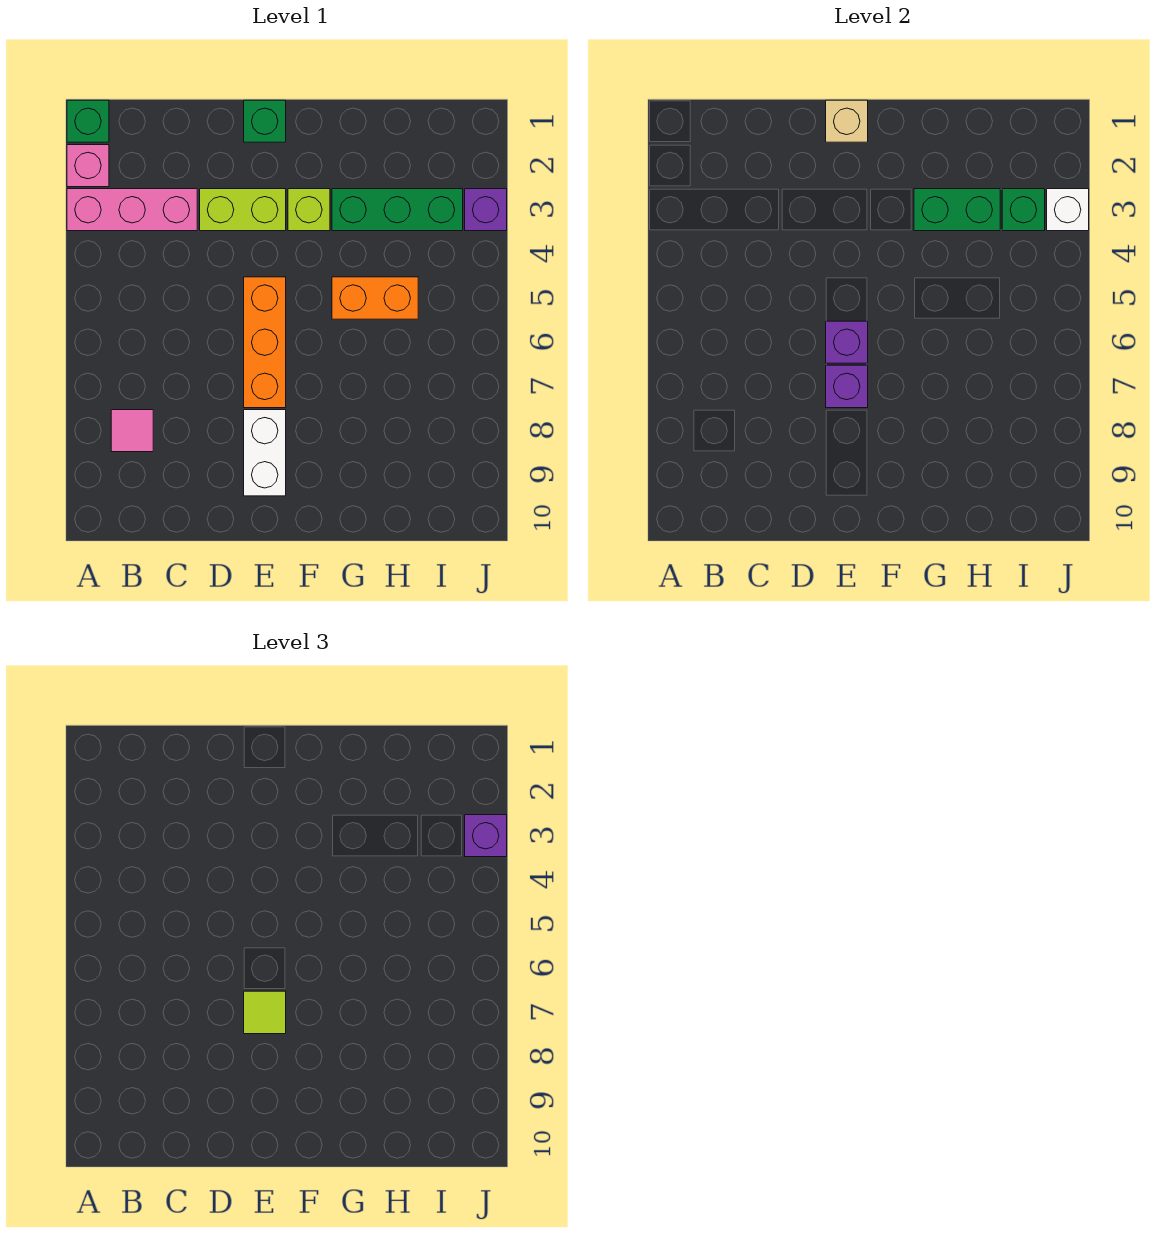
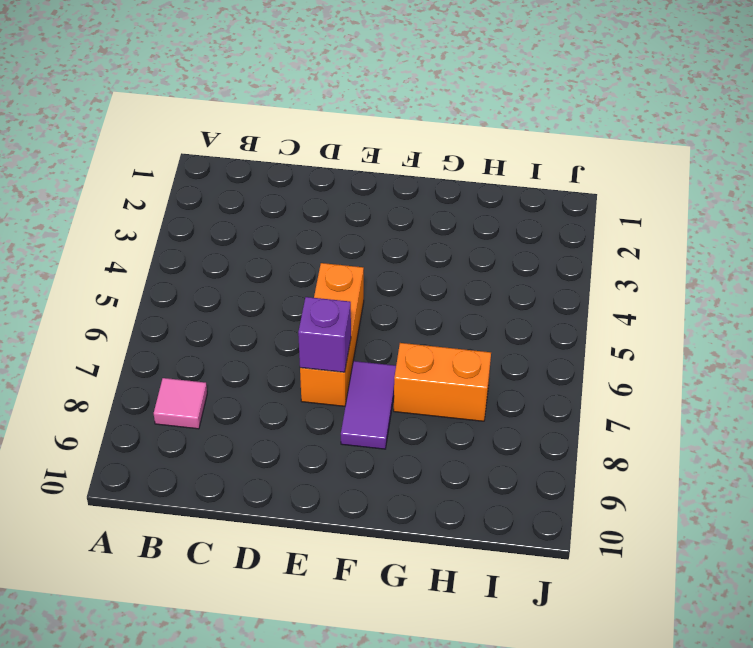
purple tile F7:F8 level 1 -> none
orange brick G7:H7 level 1 -> orange brick G5:H5 level 1
none -> green brick A1 level 1
none -> pink brick A2 level 1
none -> pink brick A3:C3 level 1

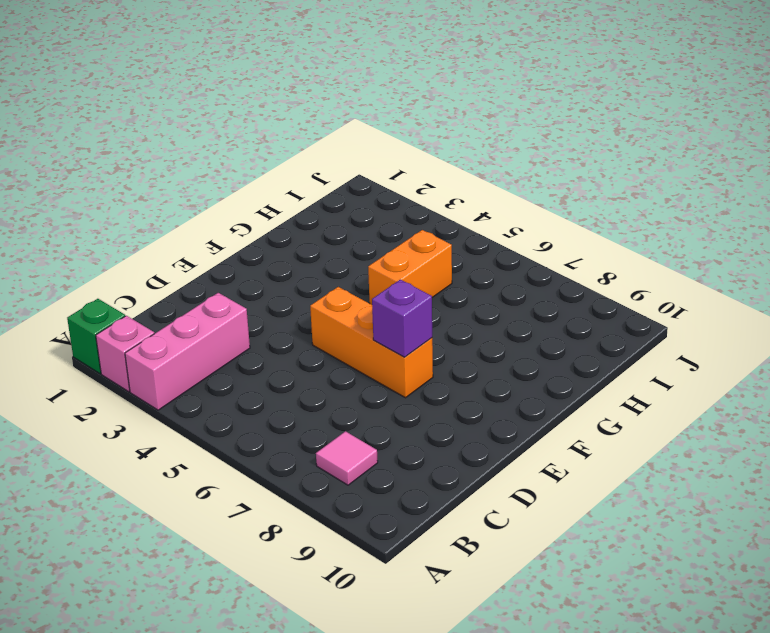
none -> lime brick D3:E3 level 1
none -> green brick E1 level 1
none -> white brick E8:E9 level 1

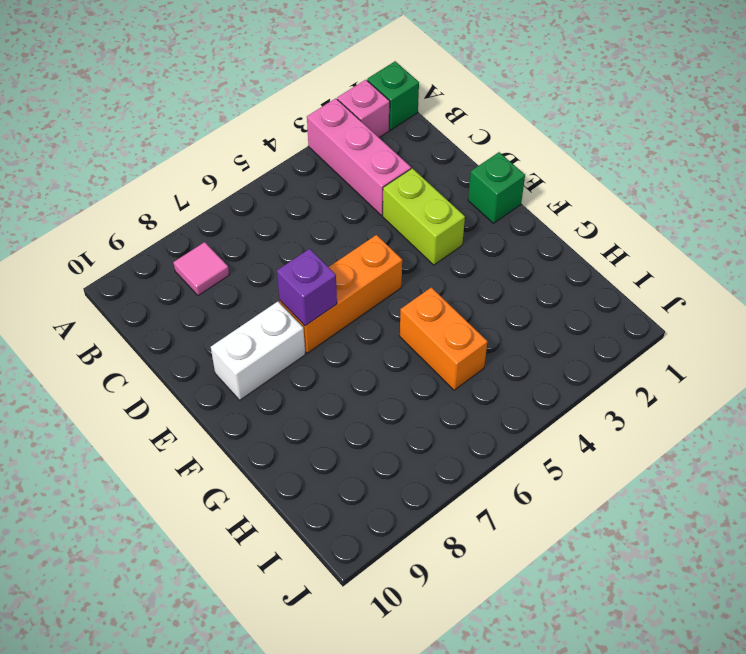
none -> lime brick F3 level 1
none -> green brick G3:I3 level 1
none -> purple brick J3 level 1

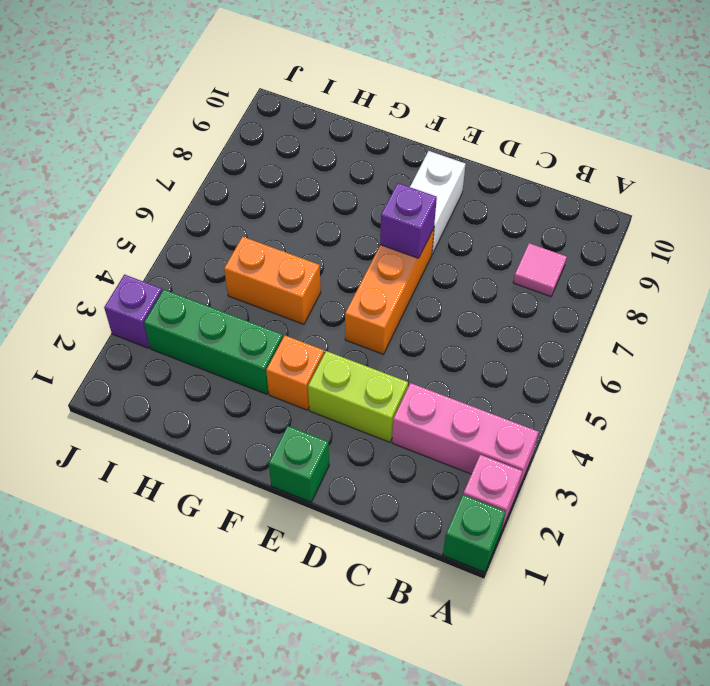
orange brick F3 level 1 -> lime brick F3 level 1
none -> tan brick E1 level 2
none -> purple brick E6 level 2
none -> green brick G3:H3 level 2

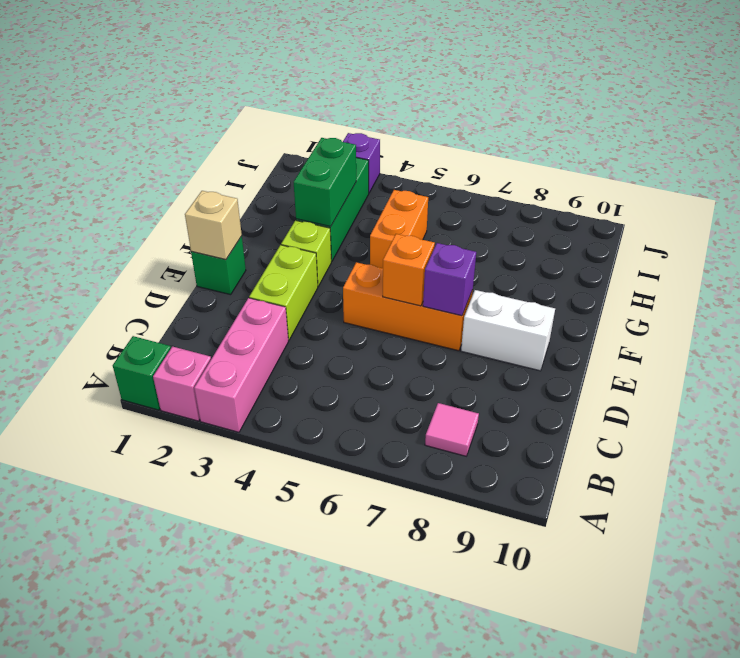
orange brick E6 level 2 -> purple brick E6 level 2
none -> green brick I3 level 2
none -> white brick J3 level 2
none -> lime tile E7 level 3

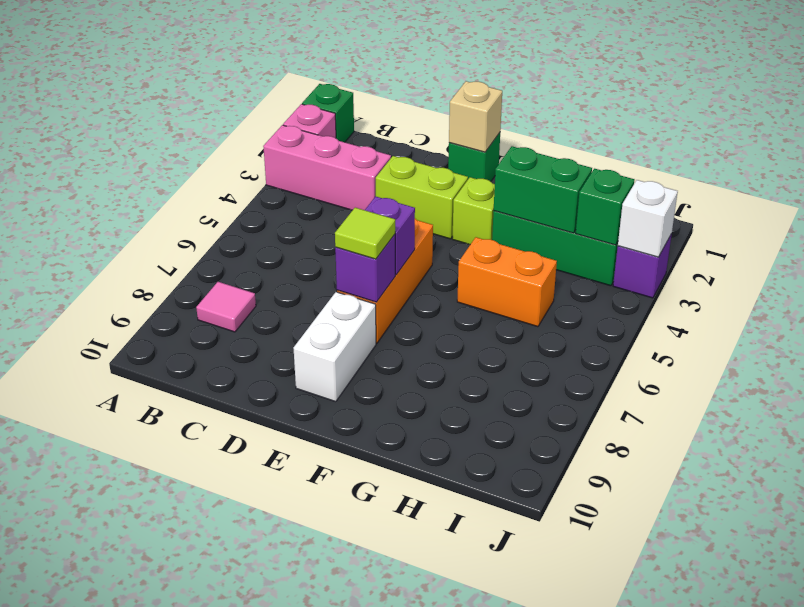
none -> purple brick J3 level 3

